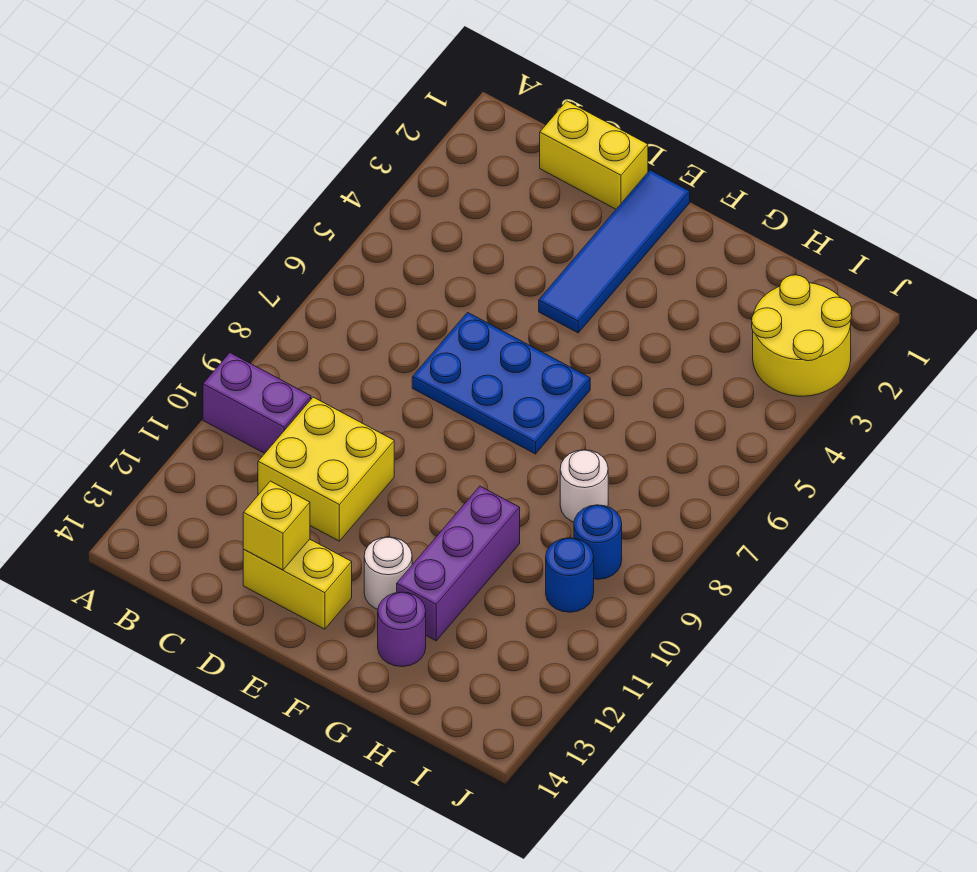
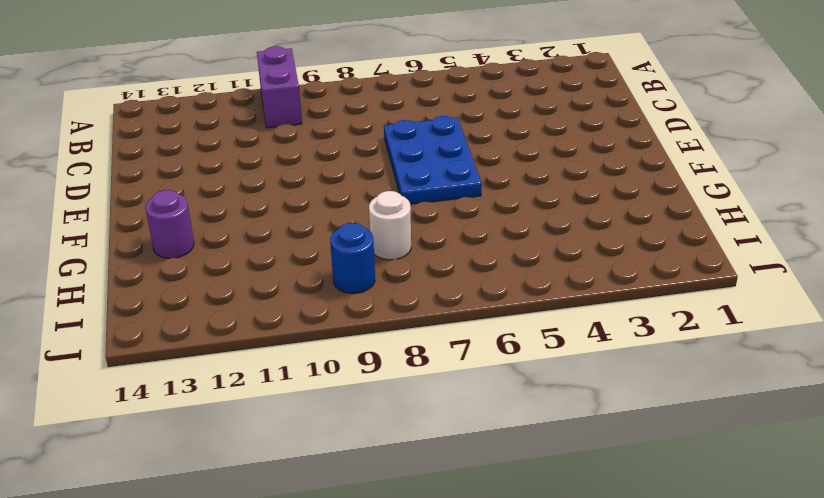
none -> yellow brick C1:D1 level 1
none -> yellow brick C10:D11 level 1
none -> yellow brick D13:E13 level 1

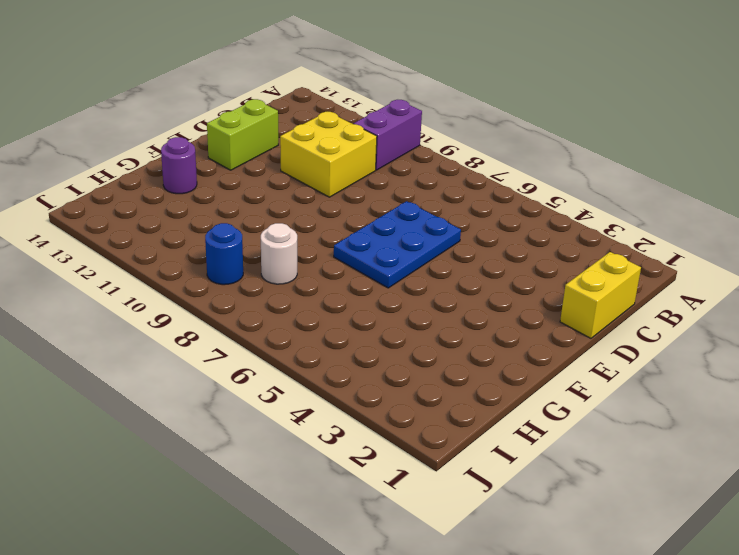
lime brick D13:E13 level 1 -> yellow brick D13:E13 level 1
none -> blue tile E1:E4 level 1
none -> white round brick F12 level 1
none -> purple brick G10:G12 level 1

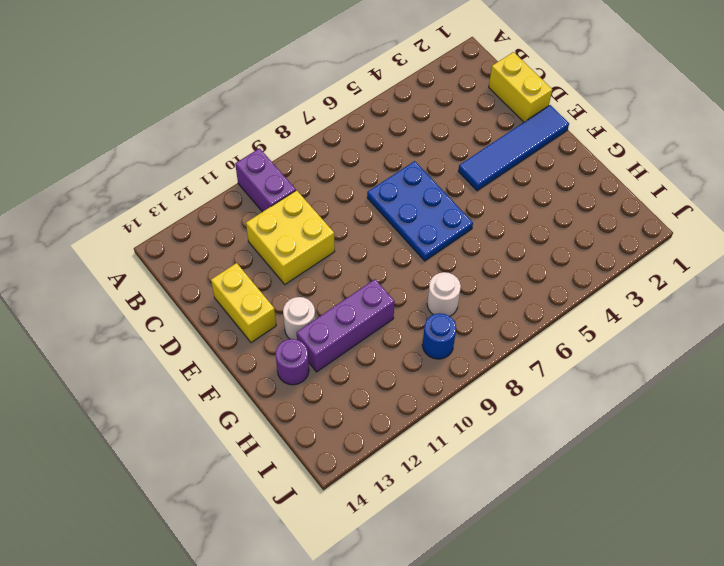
none -> yellow round brick I2:J3 level 1
none -> blue round brick I10 level 1
none -> yellow brick D13 level 2

